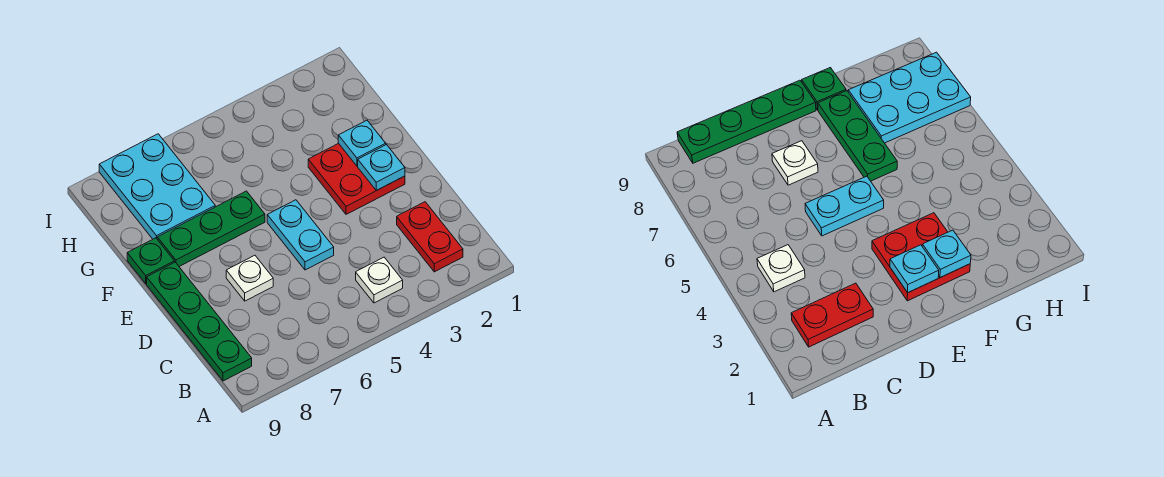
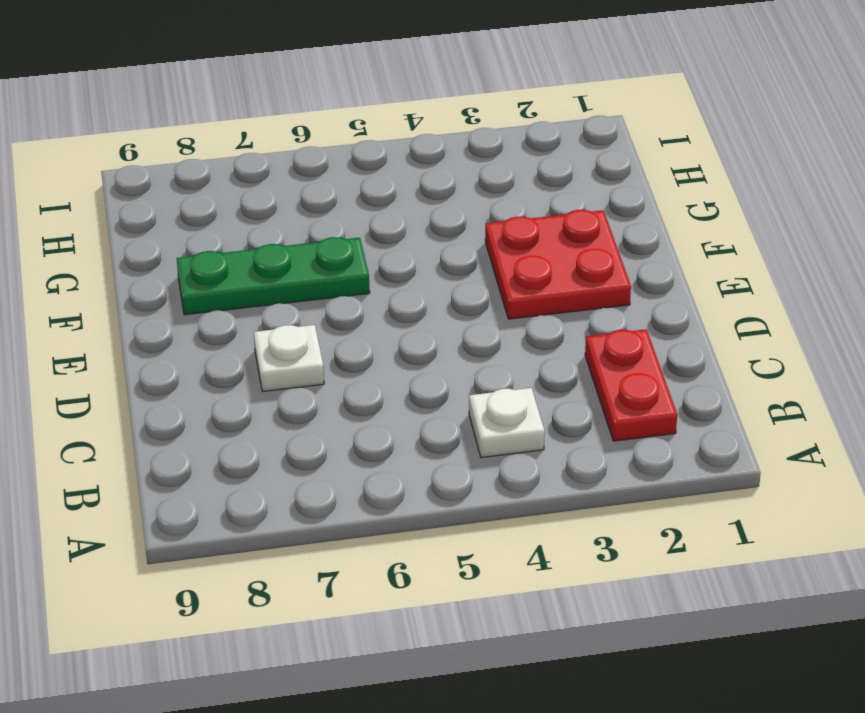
none -> green plate B9:E9 level 1
none -> cyan plate D5:E5 level 1

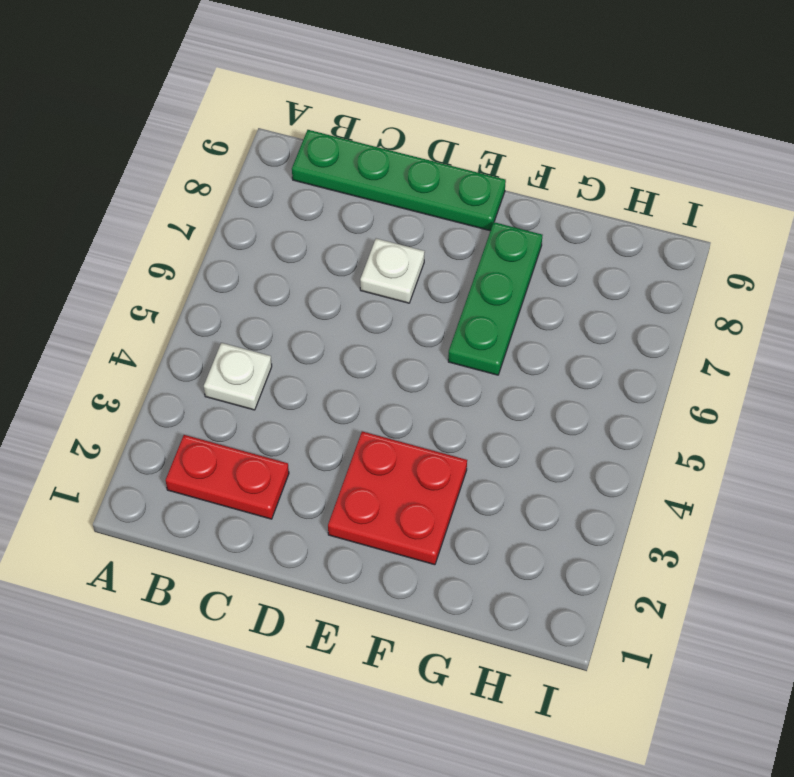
none -> cyan plate D5:E5 level 1
none -> green plate F9 level 1

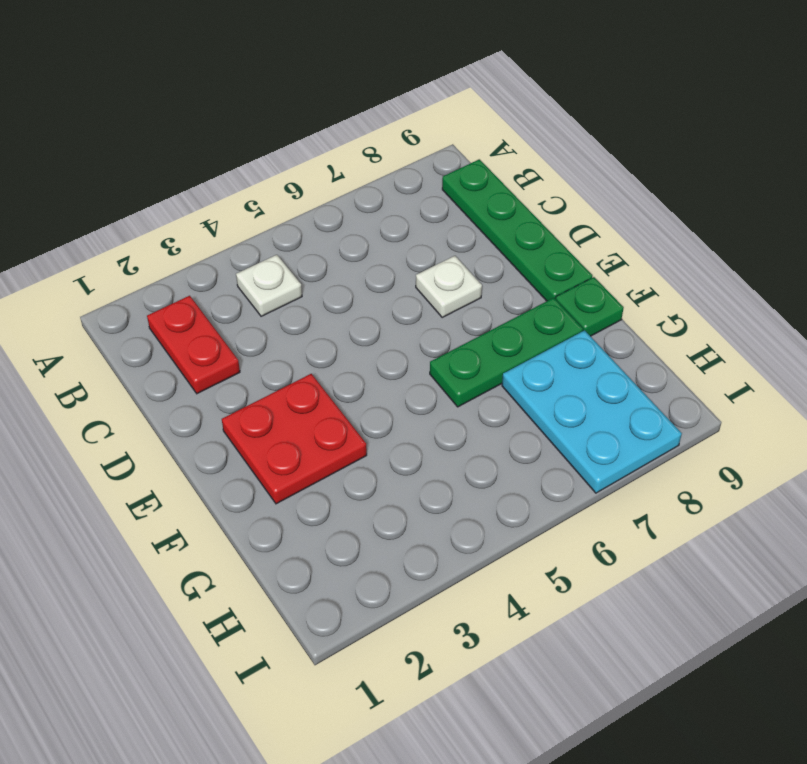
none -> cyan plate D5:E5 level 1
none -> cyan plate E2 level 2

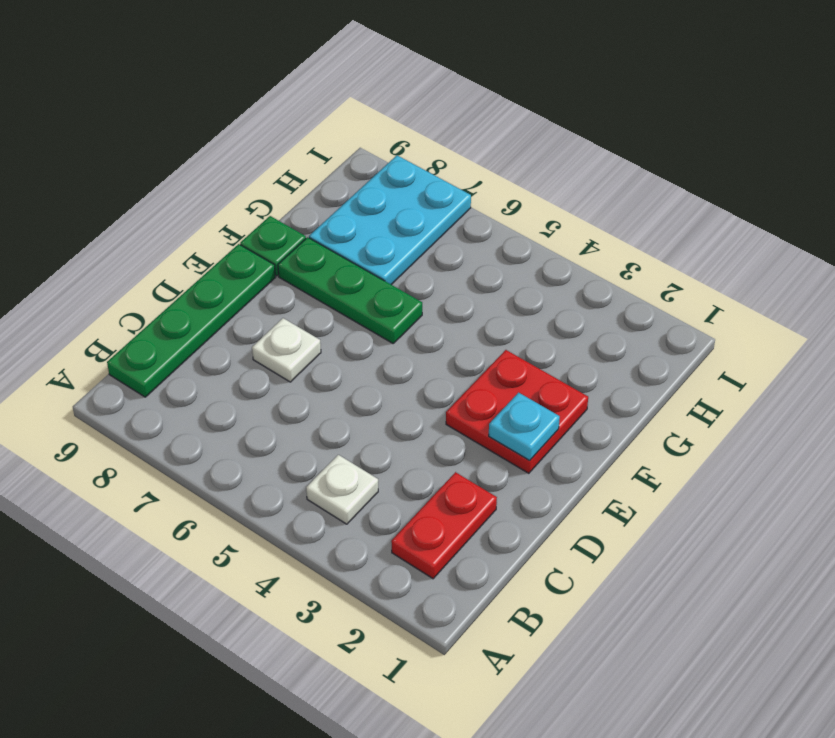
none -> cyan plate D5:E5 level 1
none -> cyan plate F2 level 2

